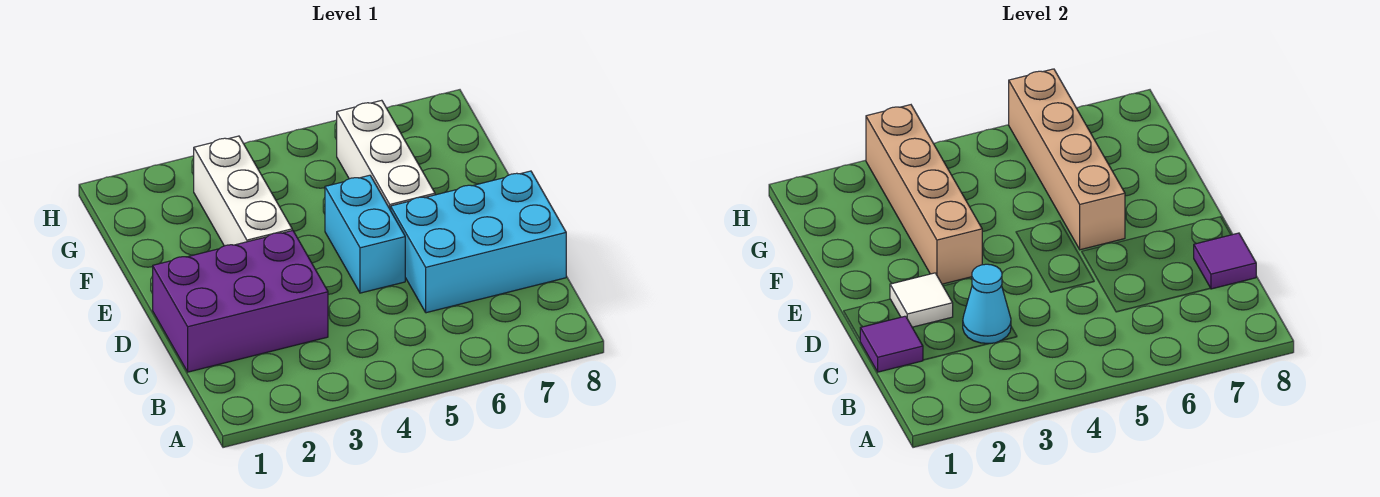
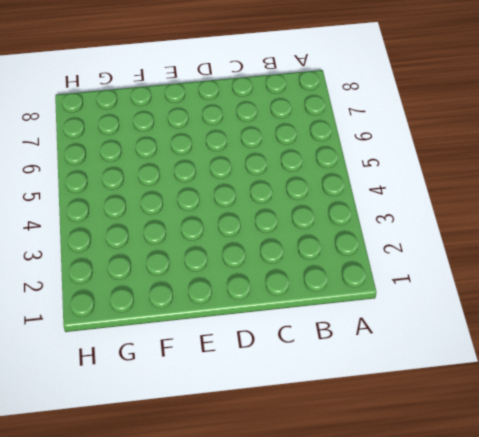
none -> purple brick C1:D3 level 1
none -> cyan brick C6:D8 level 1

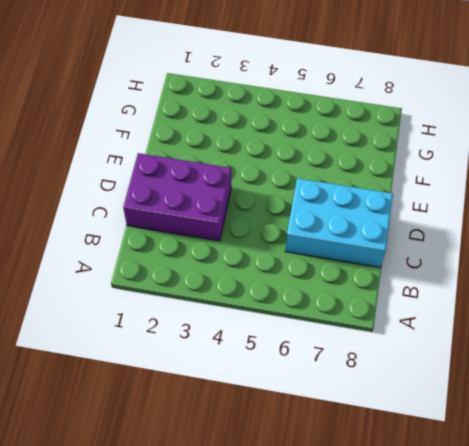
none -> cyan brick D5:E5 level 1
none -> white brick E3:G3 level 1

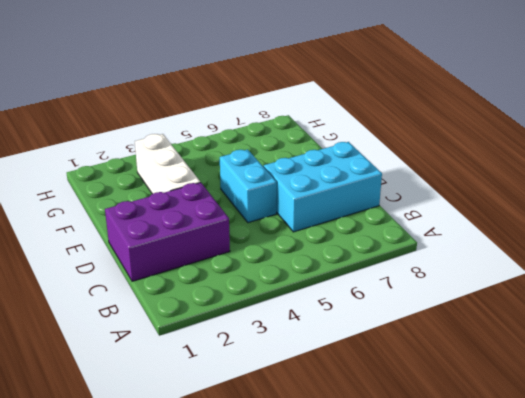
none -> white brick E6:G6 level 1
none -> purple tile C1 level 2

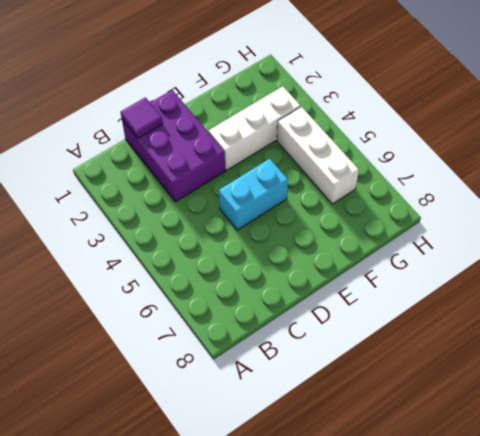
white brick G4:G6 level 1 -> white brick E6:G6 level 1
none -> cyan brick C6:D8 level 1
none -> cyan cone C3 level 2

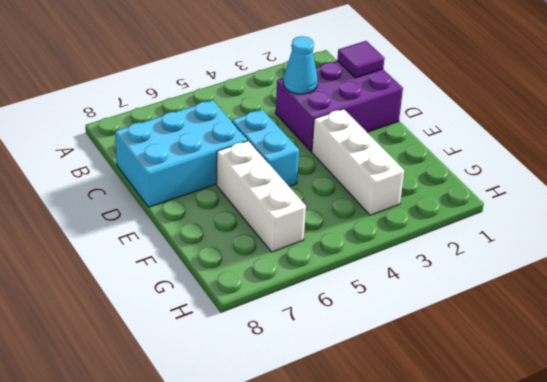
none -> purple tile C8 level 2
none -> white tile D2 level 2

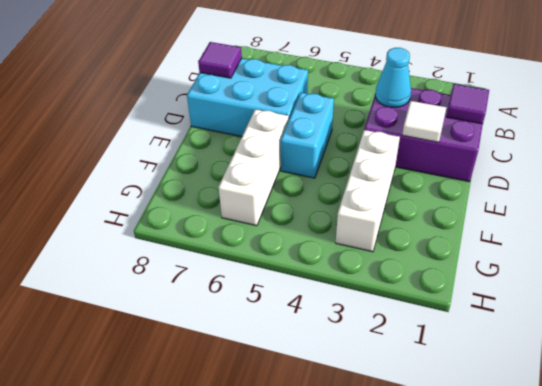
none -> tan brick E3:H3 level 2
none -> tan brick E6:H6 level 2

